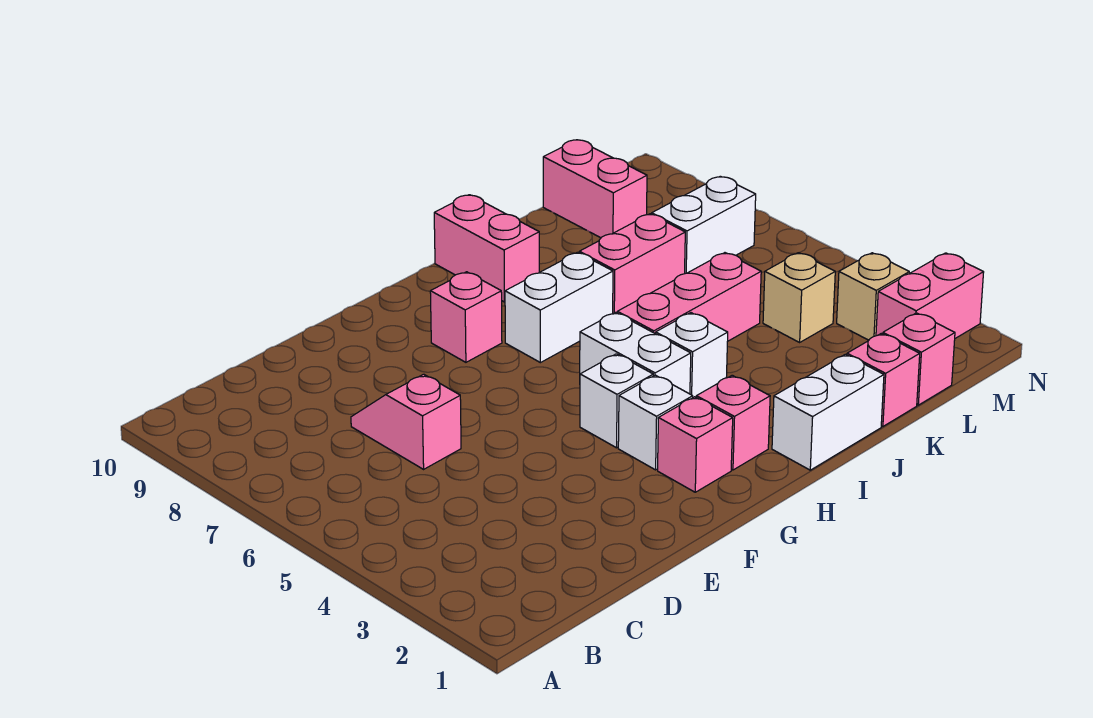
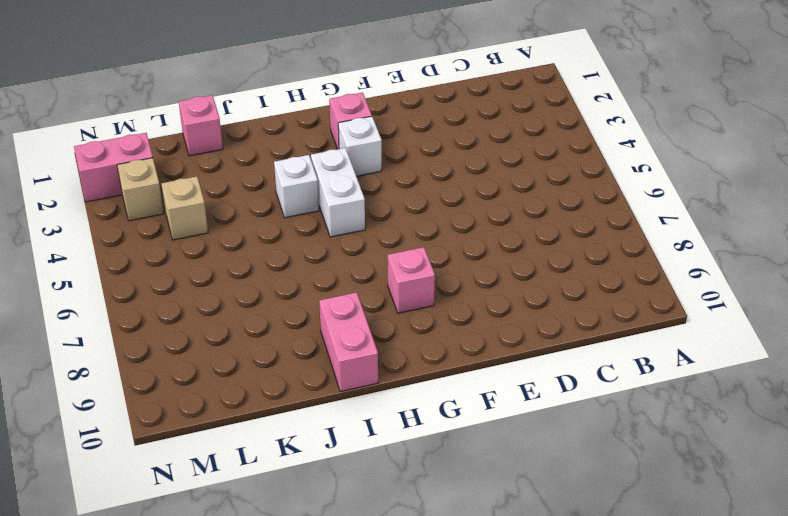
none -> pink slope D6:D7 level 1 top 6
none -> white brick G4 level 1
none -> pink brick H2 level 1

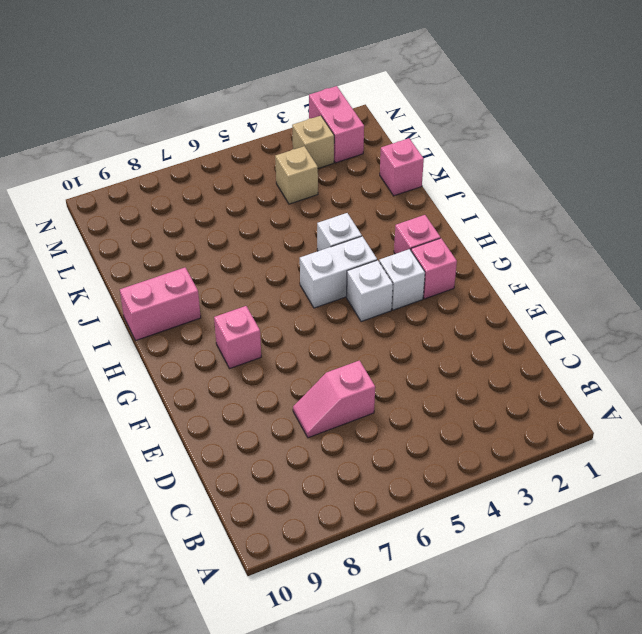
none -> white brick H7:I7 level 1
none -> white brick I1:J1 level 1
none -> pink brick I5:K5 level 1

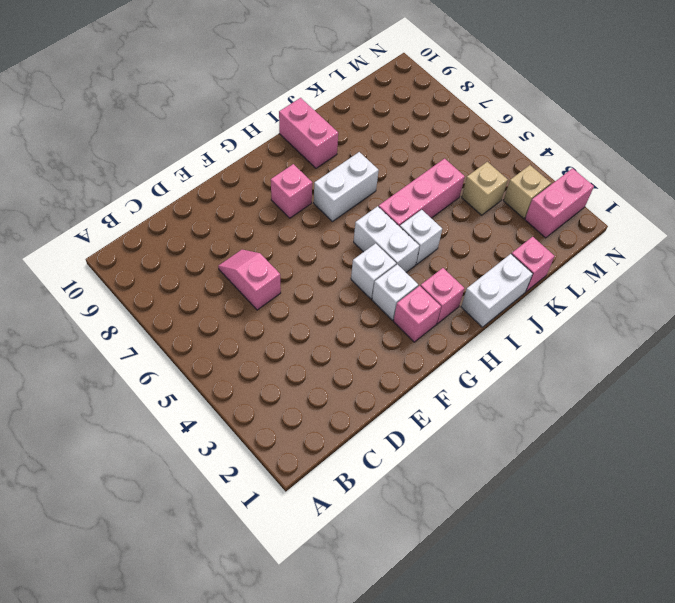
none -> pink brick J7:K7 level 1
none -> pink brick L1 level 1
none -> white brick L7:M7 level 1

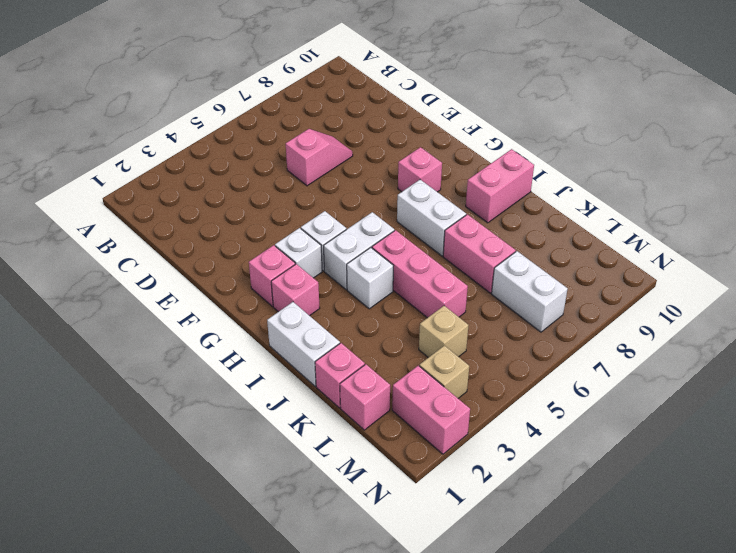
none -> pink brick L9:L10 level 1

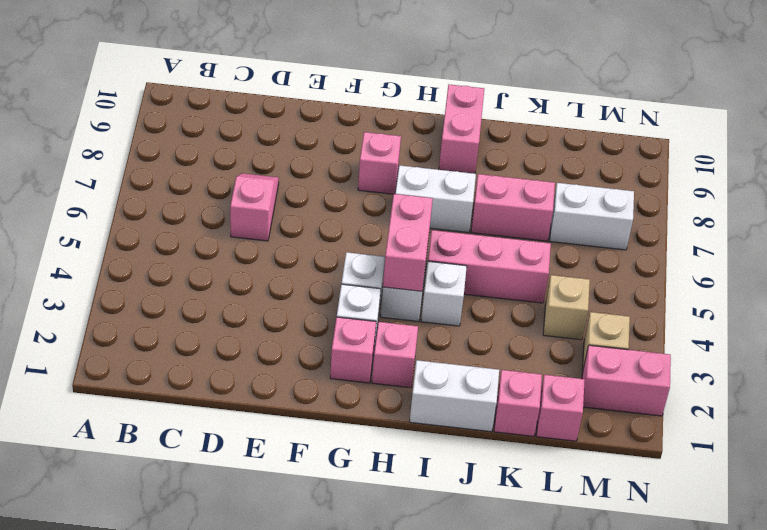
pink brick H4:H5 level 2 -> pink brick L9:L10 level 1

